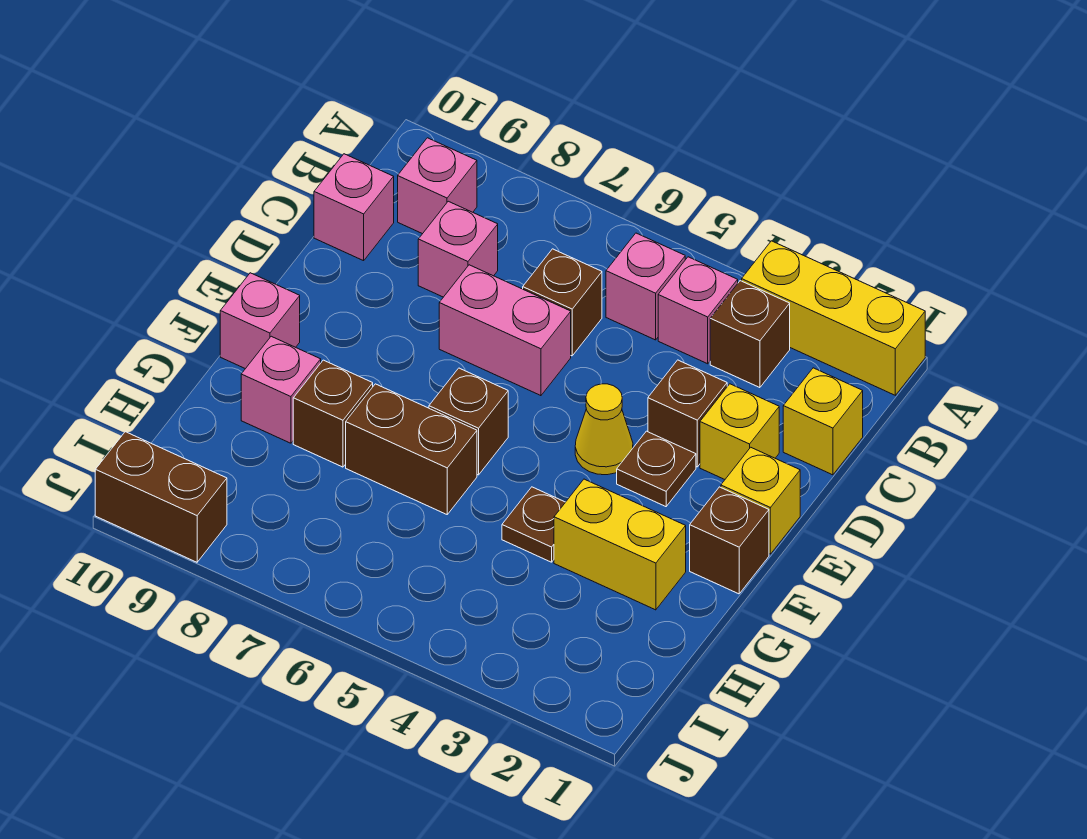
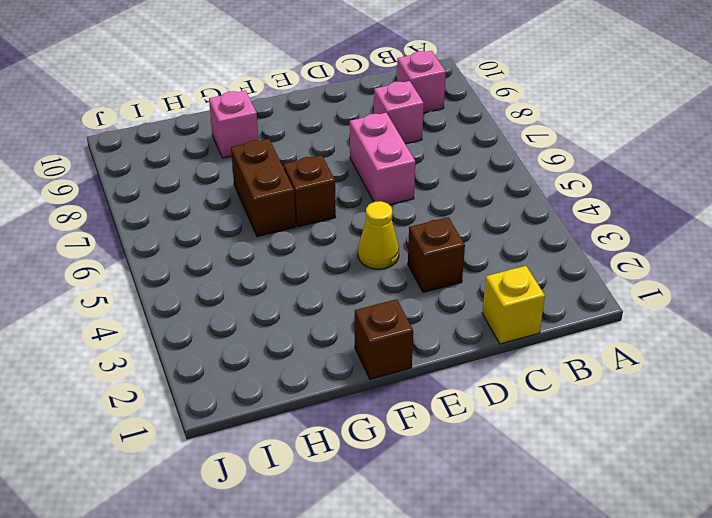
none -> yellow brick A1:A3 level 1
none -> brown brick B3 level 1
none -> pink brick B4 level 1

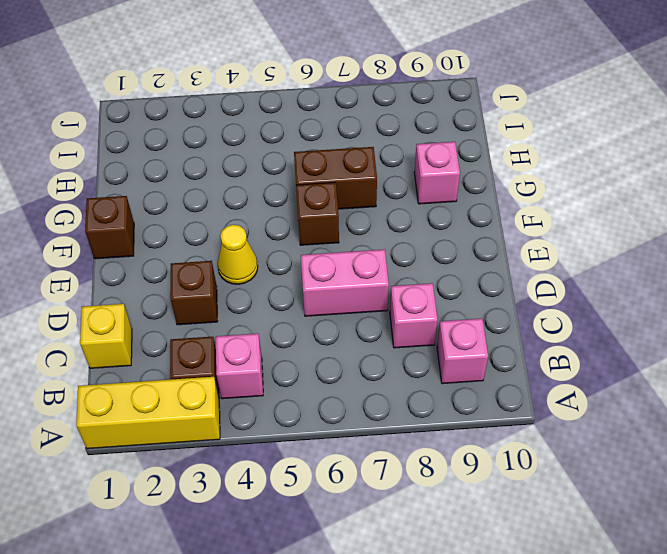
none -> pink brick B5 level 1
none -> brown brick C6 level 1
none -> pink brick C10 level 1

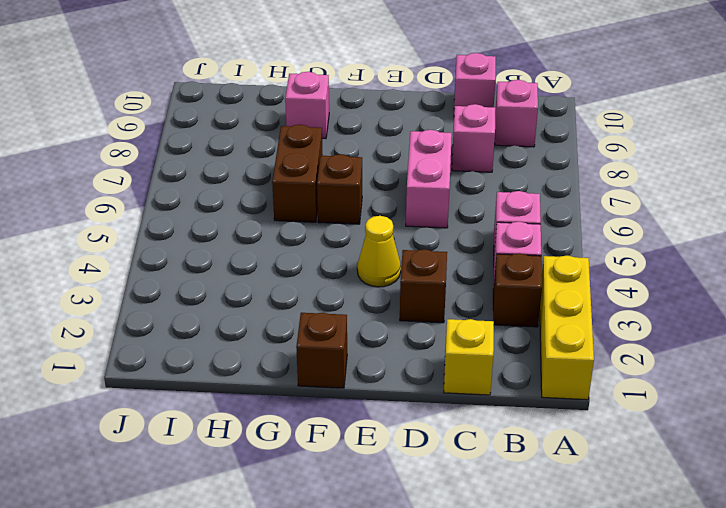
none -> brown brick C6 level 1
none -> yellow brick D2 level 1
none -> yellow brick E1 level 1

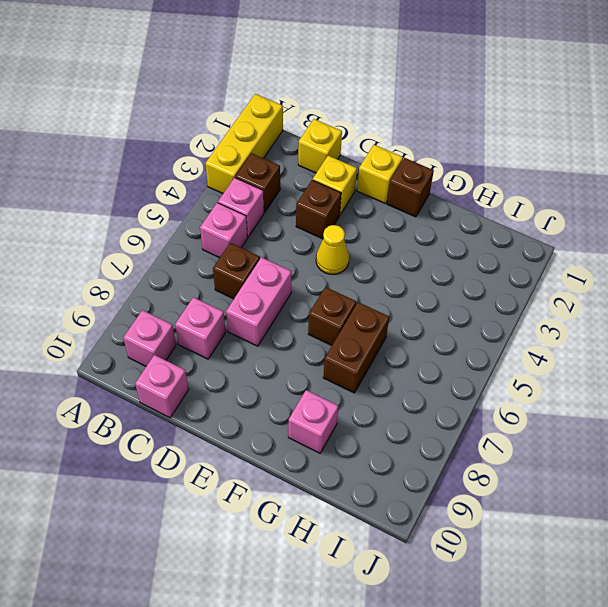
none -> brown plate E3 level 1
none -> pink brick F10 level 1
none -> yellow brick G2:G3 level 1

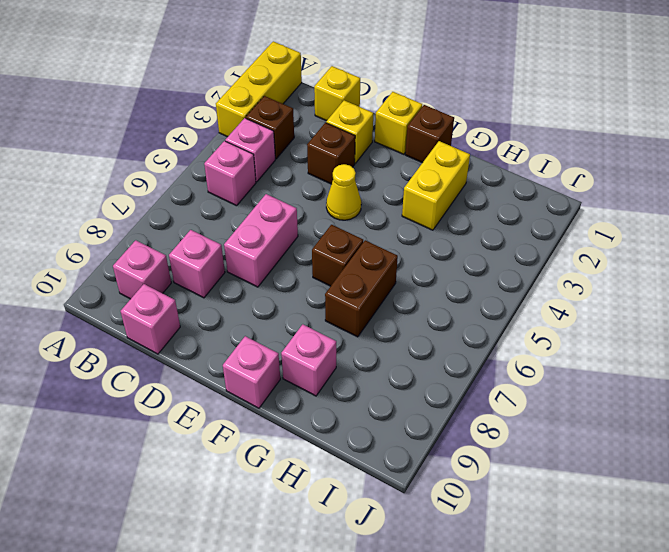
none -> brown brick C6 level 1
none -> brown plate E3 level 1
none -> brown plate G4 level 1

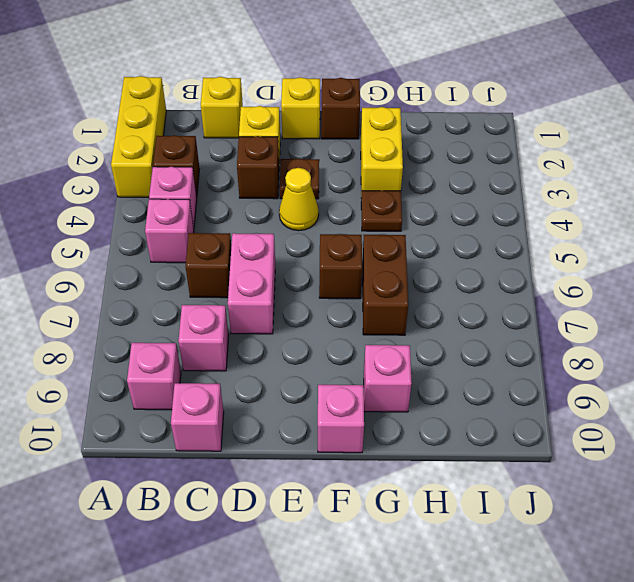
none -> brown brick G8 level 1
none -> brown brick J9:J10 level 1

